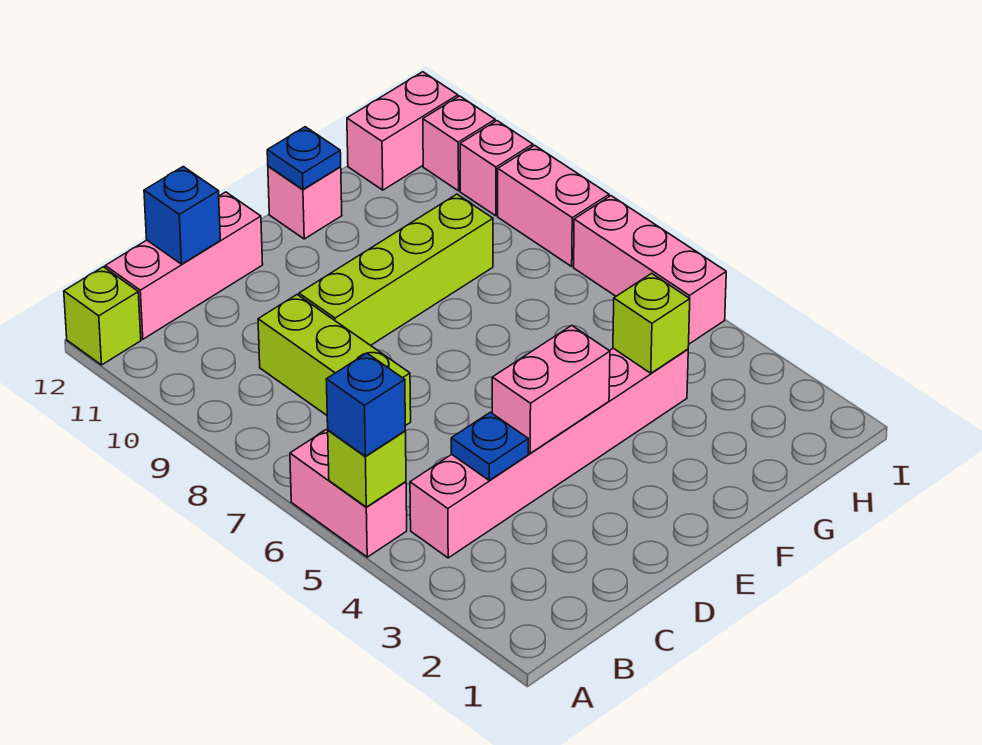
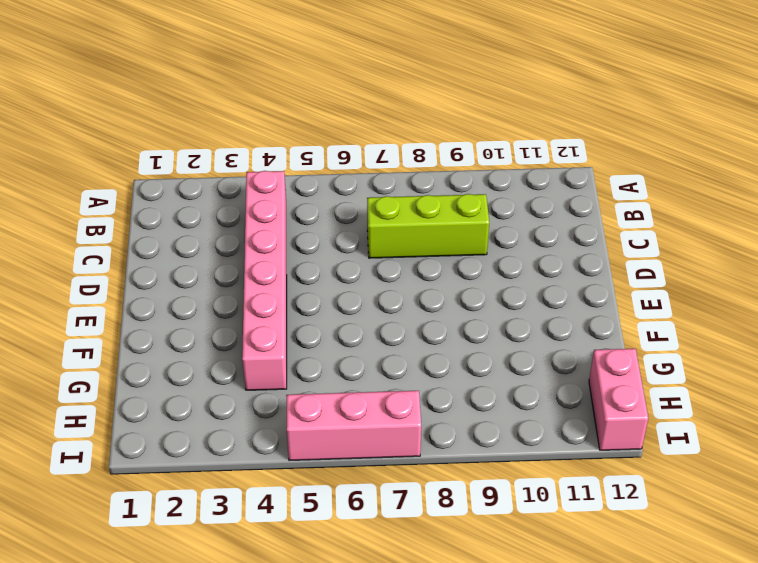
none -> pink brick A5:A6 level 1
none -> lime brick A12 level 1
none -> pink brick B12:D12 level 1

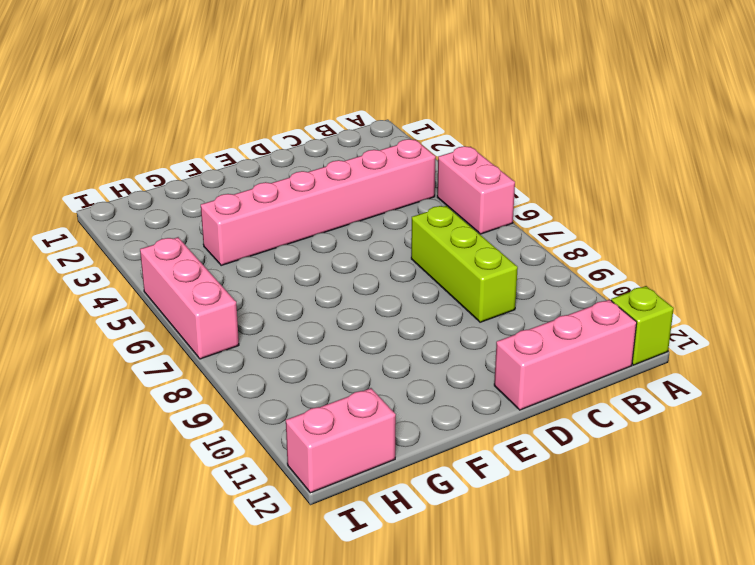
none -> lime brick D9:G9 level 1
none -> pink brick F12 level 1
none -> pink brick I8:I9 level 1

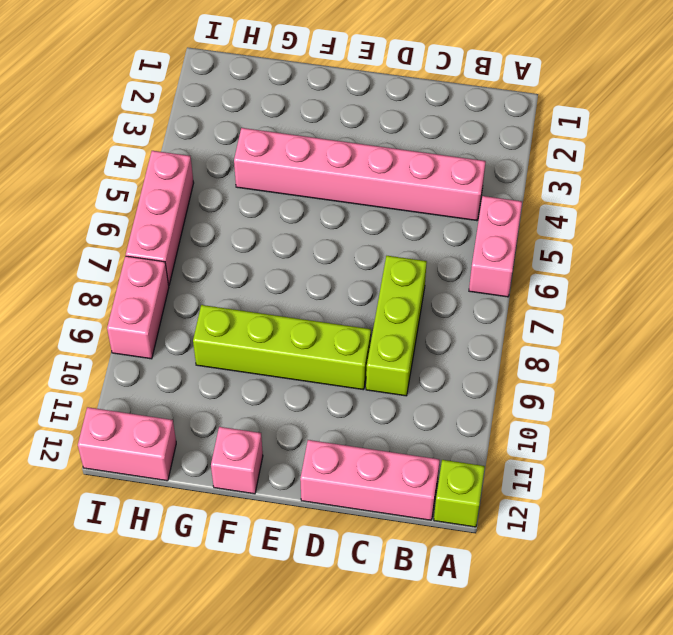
none -> pink brick I10 level 1
none -> pink brick I11 level 1
none -> lime brick A5 level 2

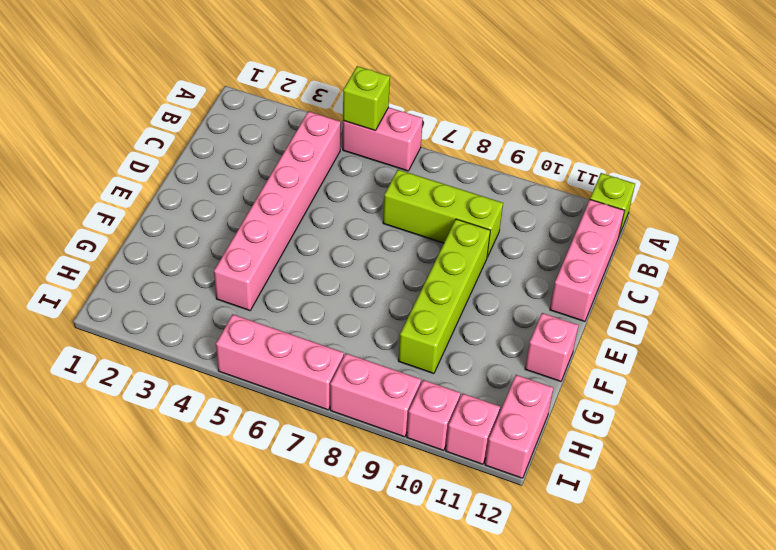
none -> blue plate C4 level 2
none -> blue brick C12 level 2
none -> pink brick D4:E4 level 2

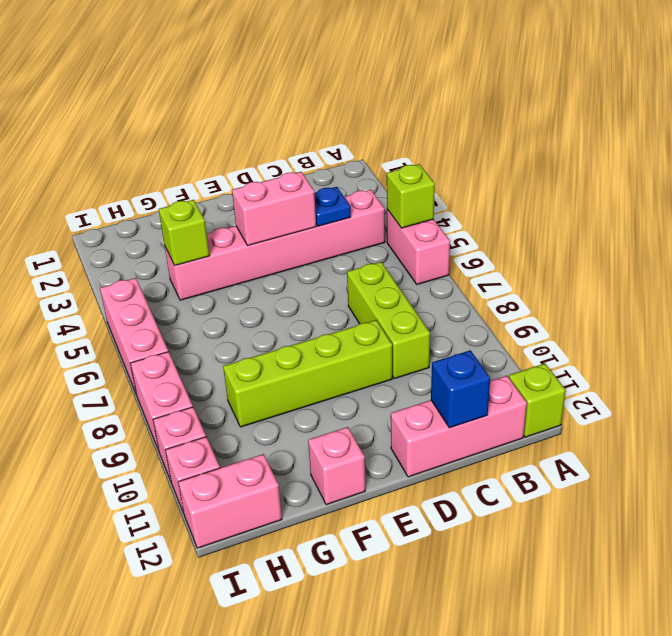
none -> blue plate F12 level 2
none -> blue brick A5 level 3

